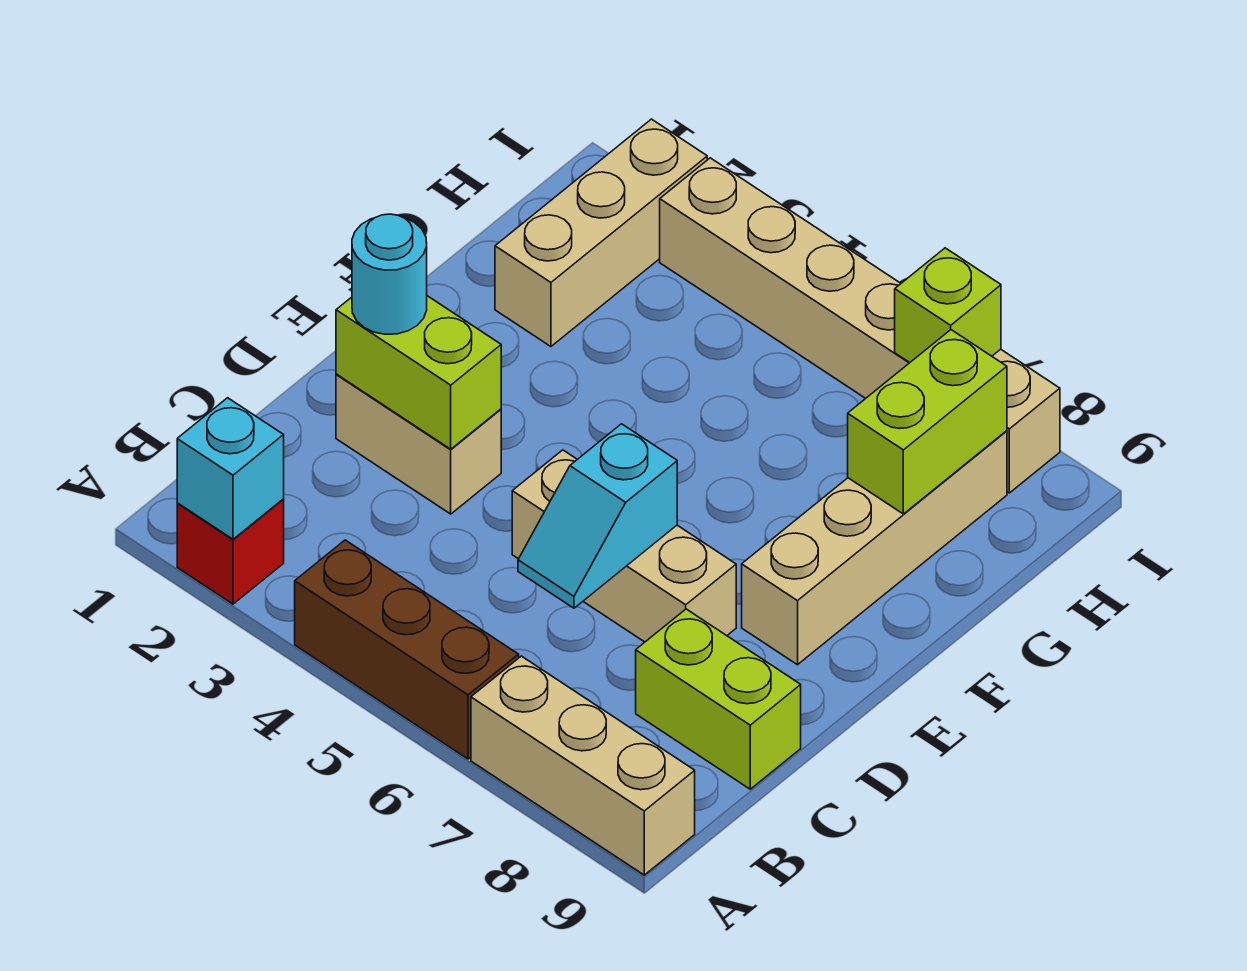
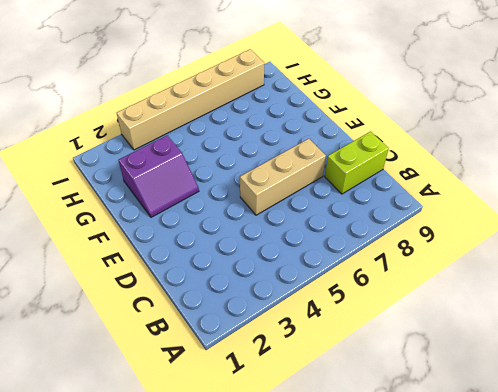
purple slope F2:G3 level 1 top G -> tan brick G2:I2 level 1
none -> red brick A2 level 1
none -> brown brick A4:A6 level 1
none -> tan brick A7:A9 level 1

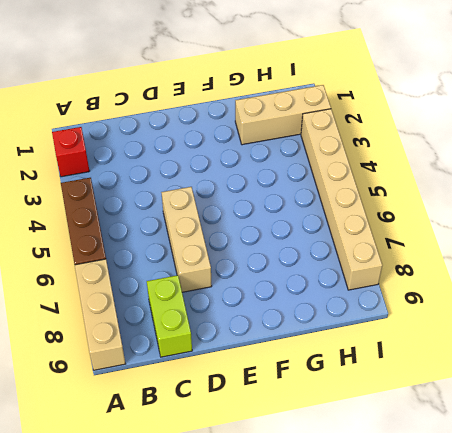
none -> tan brick D2:D3 level 1
none -> tan brick E8:H8 level 1
none -> cyan brick A2 level 2

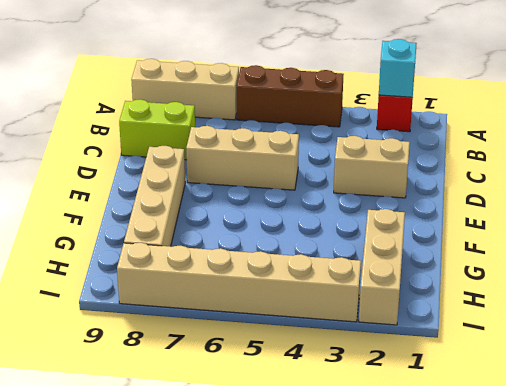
none -> cyan slope C6:D6 level 2 top D
none -> lime brick D2:D3 level 2
none -> lime brick G8:H8 level 2

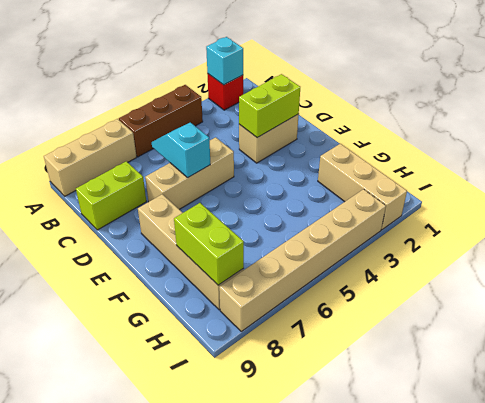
none -> lime brick I7 level 2
none -> cyan round brick D2 level 3

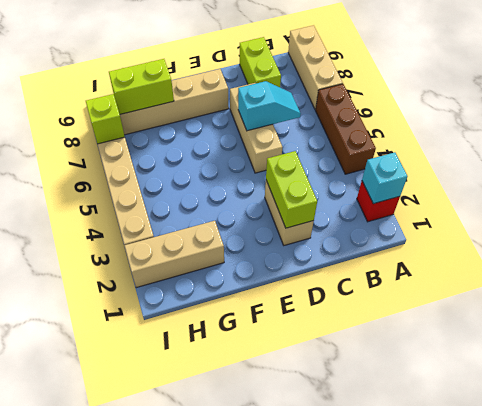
none -> cyan round brick D2 level 3

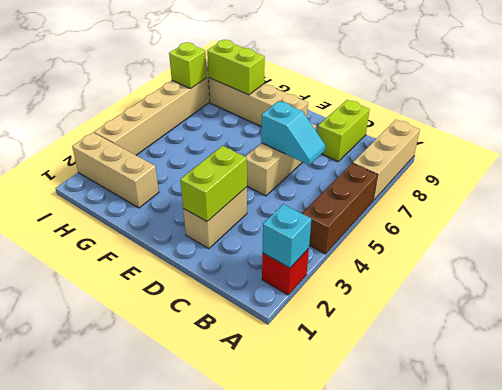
none -> cyan round brick D2 level 3

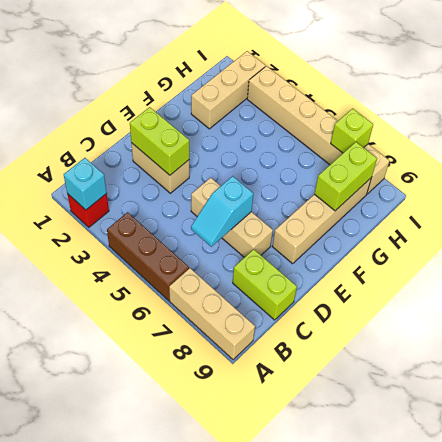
none -> cyan round brick D2 level 3

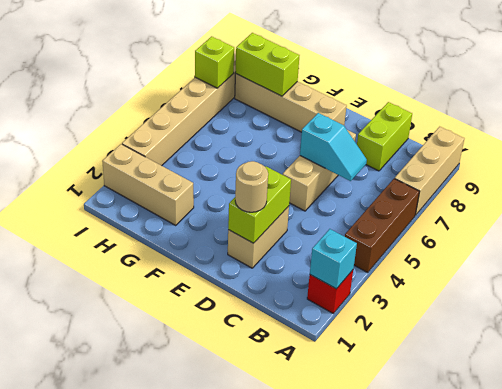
tan round brick D2 level 3 -> cyan round brick D2 level 3

